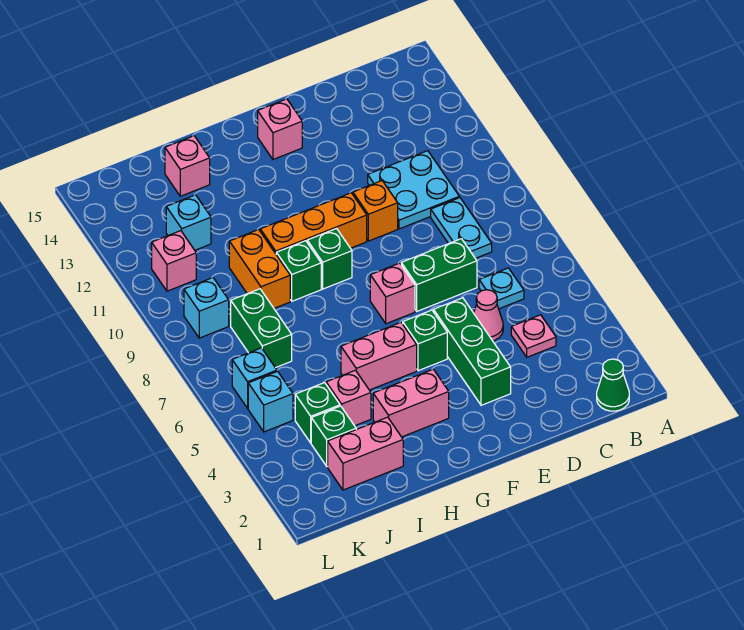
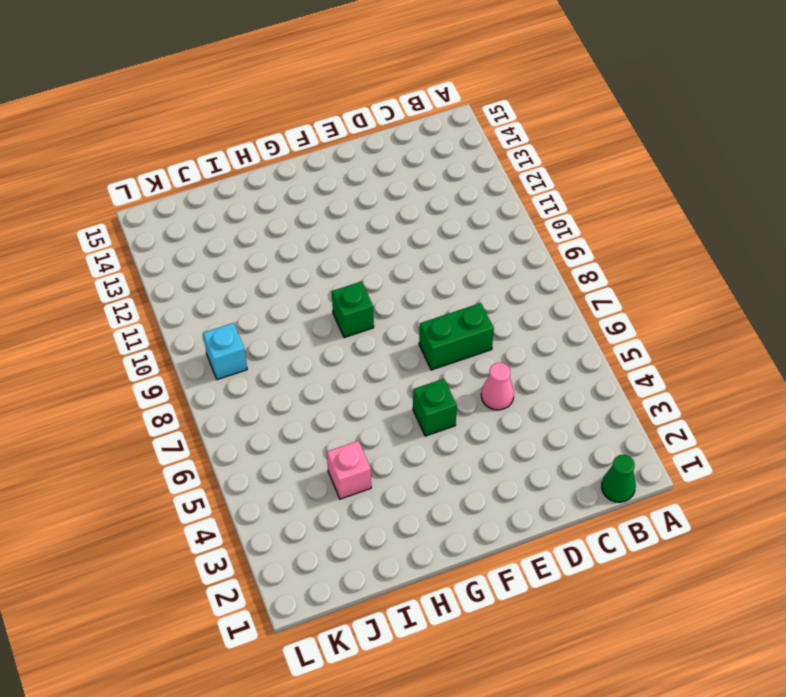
none -> pink plate C4 level 1
none -> cyan plate C6 level 1
none -> cyan plate C8:C9 level 1

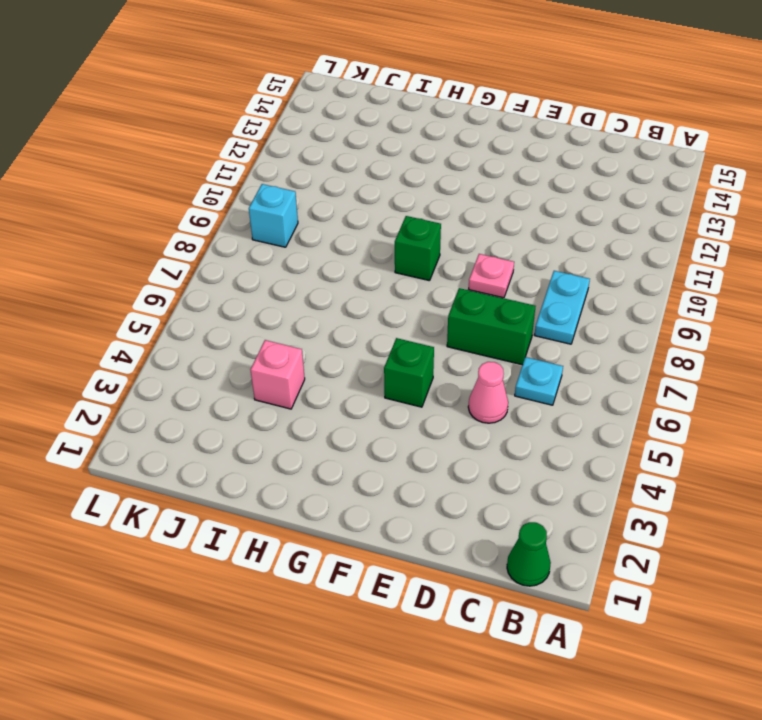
pink plate E9 level 1 -> pink plate C4 level 1
none -> cyan plate C10:D11 level 1
none -> green brick E3:E5 level 1
none -> orange brick E10 level 1

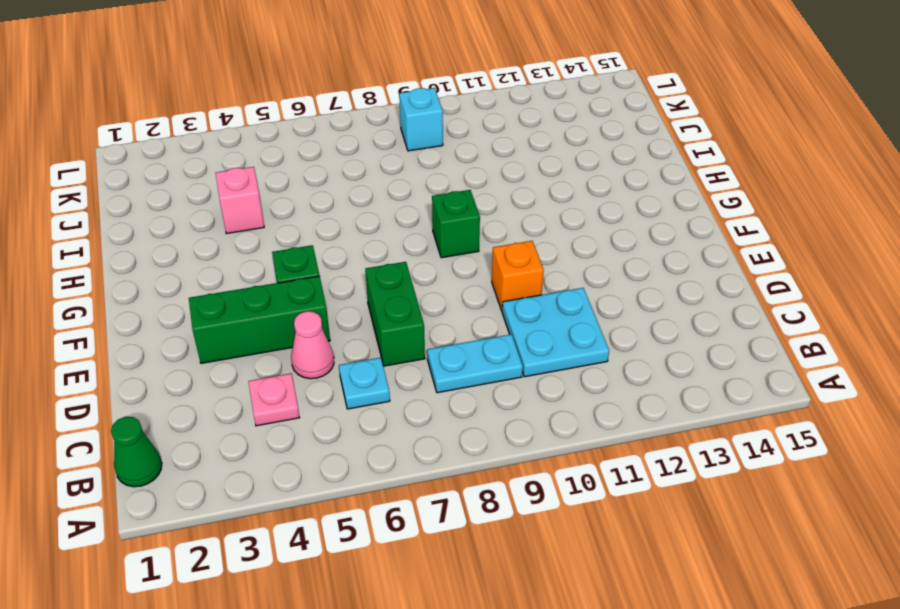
none -> pink brick F7 level 1
none -> orange brick F10:H10 level 1
none -> pink brick F14 level 1

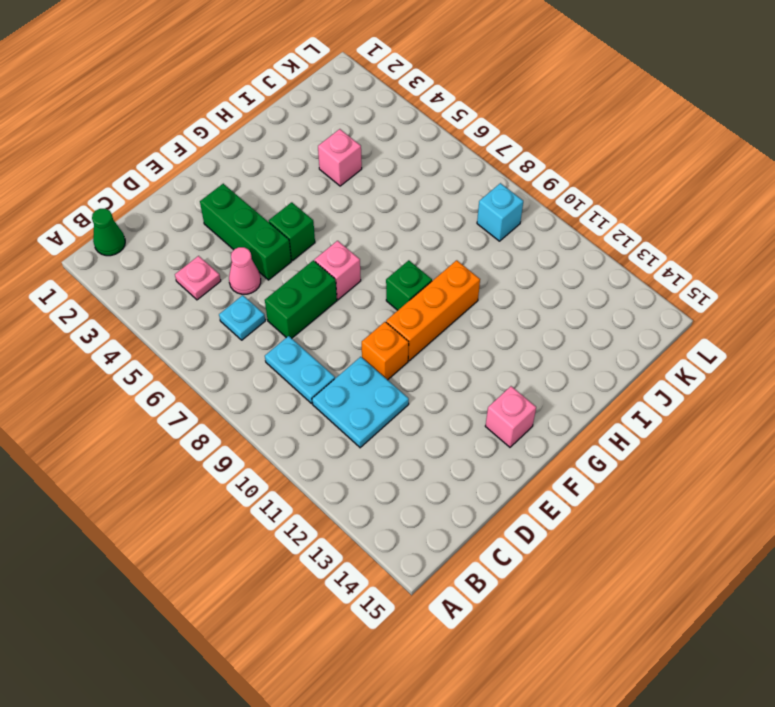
none -> pink brick G3:H3 level 1
none -> pink brick G5:H5 level 1
none -> green brick H9 level 1

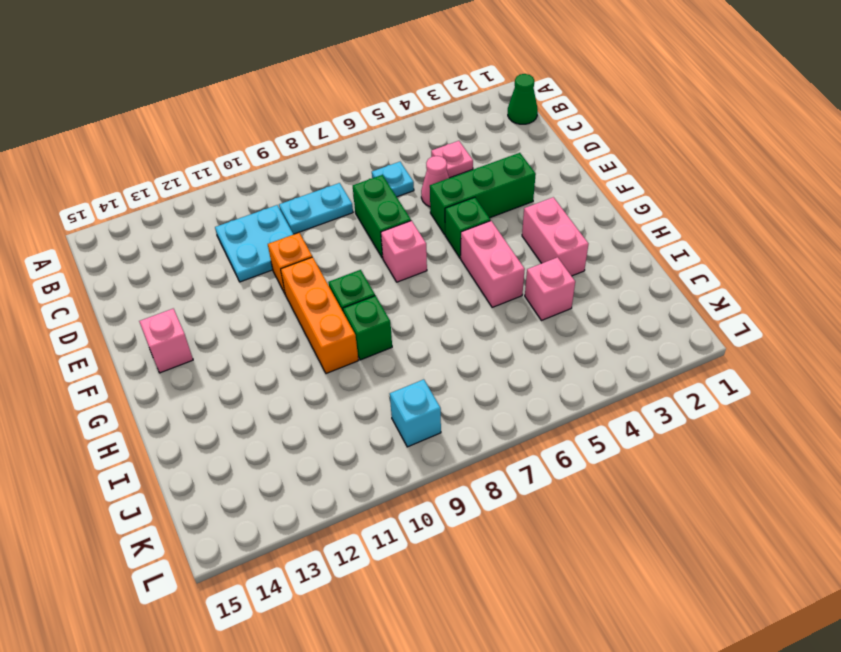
none -> pink brick I2:J2 level 1
none -> orange brick I9:I10 level 1
none -> pink brick I14 level 1

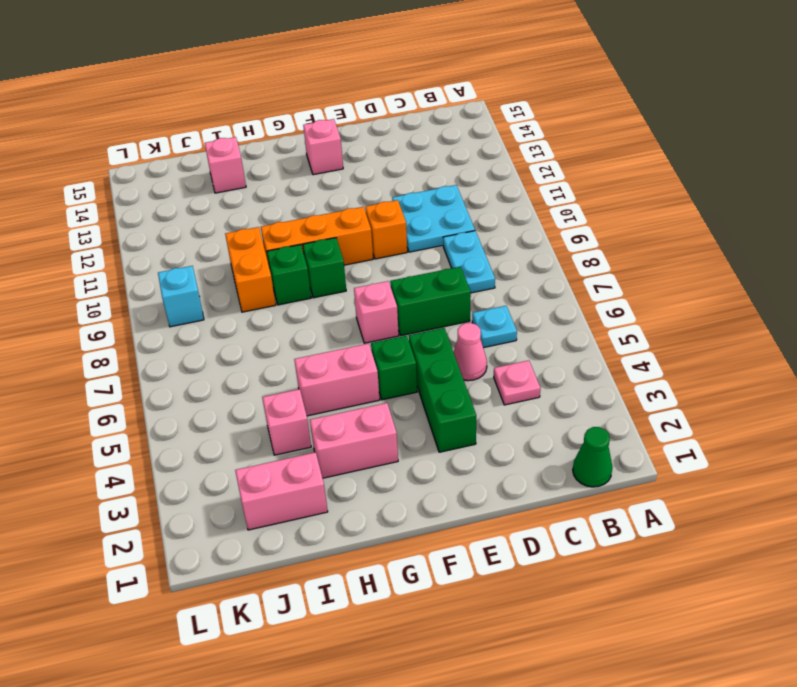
none -> green brick J3 level 1
none -> green brick J4 level 1
none -> green brick J7:J8 level 1

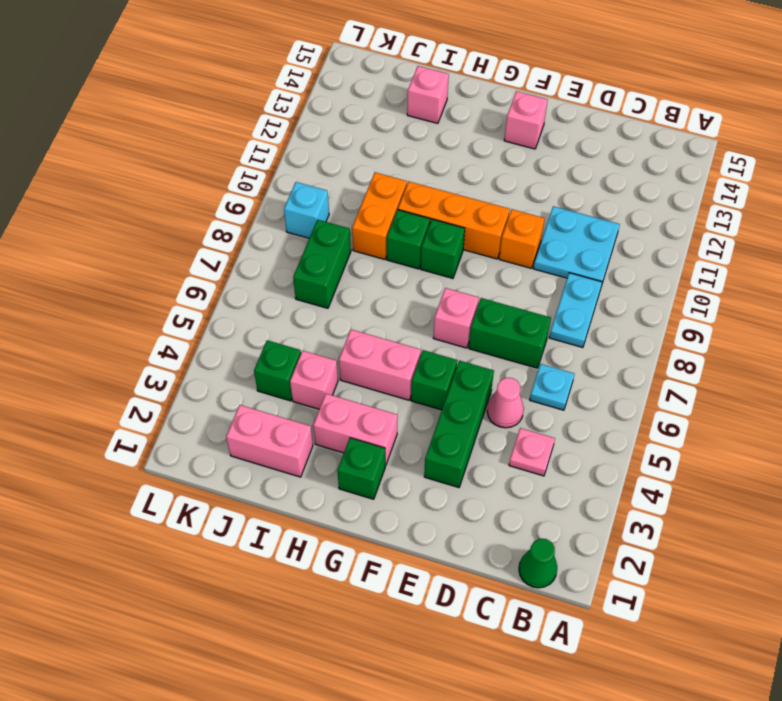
green brick G2 level 1 -> green brick J3 level 1
none -> cyan brick J12 level 1
none -> cyan brick K5 level 1
none -> cyan brick K6 level 1

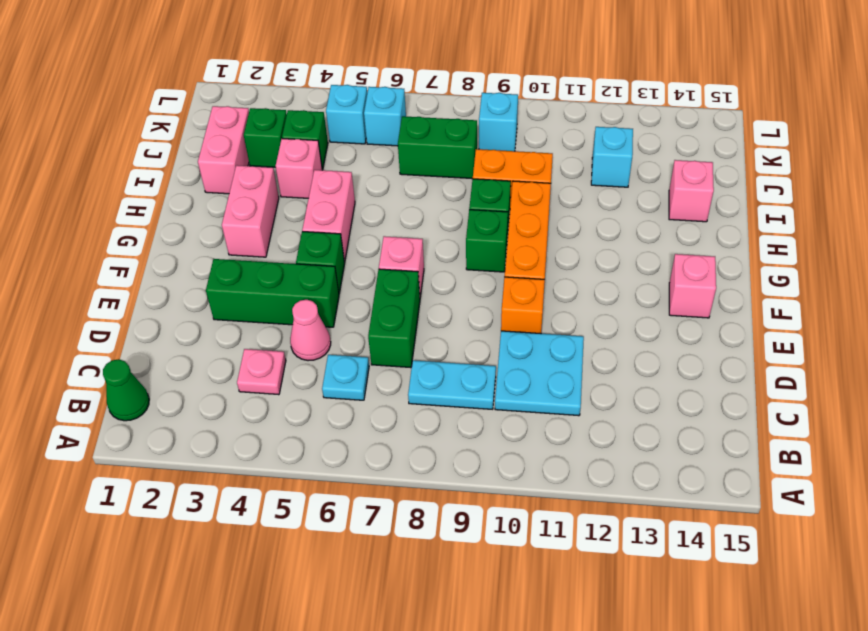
none -> pink brick K11 level 1

